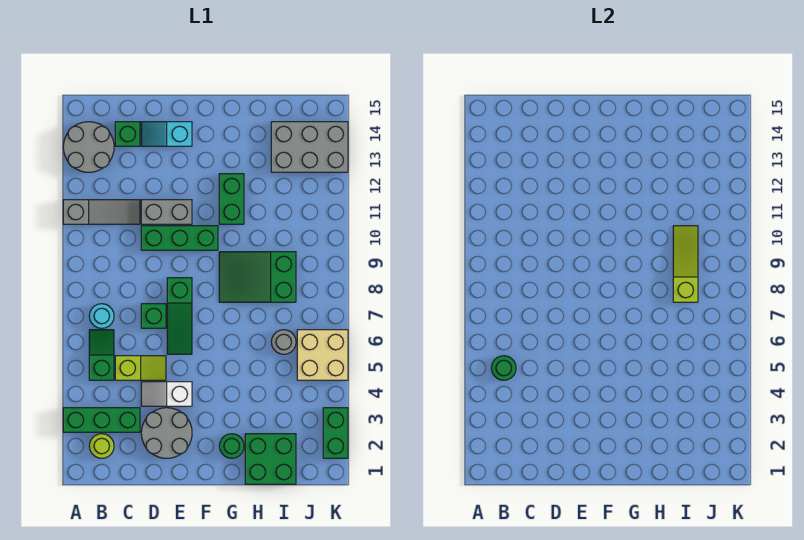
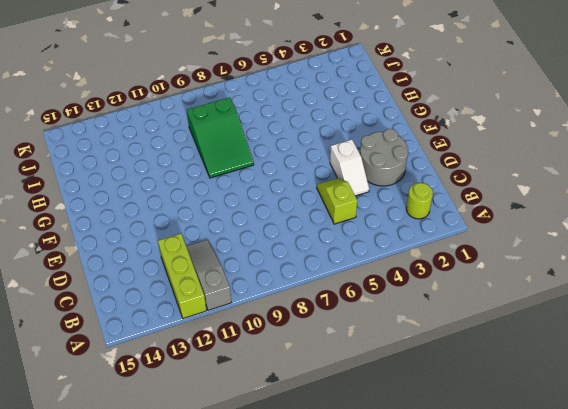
lime brick A12:C12 level 1 -> none
none -> green brick A3:C3 level 1
none -> grey round brick A13:B14 level 1
none -> green slope B5:B6 level 1 top 5

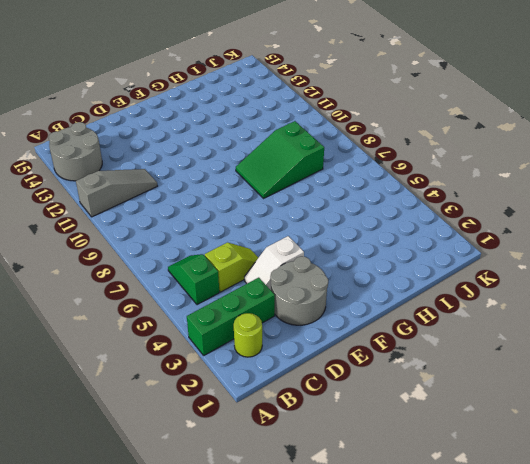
none -> cyan round brick B7 level 1
none -> green brick C14 level 1
none -> green brick D7 level 1

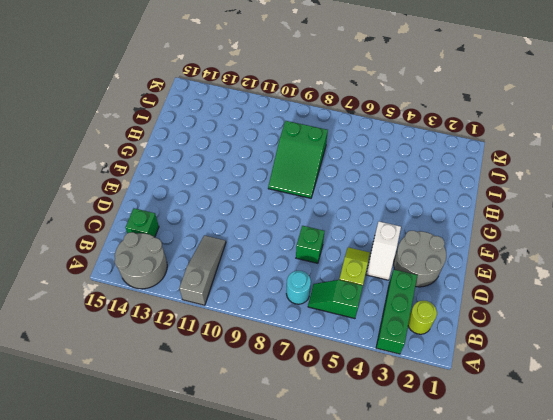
none -> green brick D10:F10 level 1
none -> grey brick D11:E11 level 1
none -> cyan slope D14:E14 level 1 top E

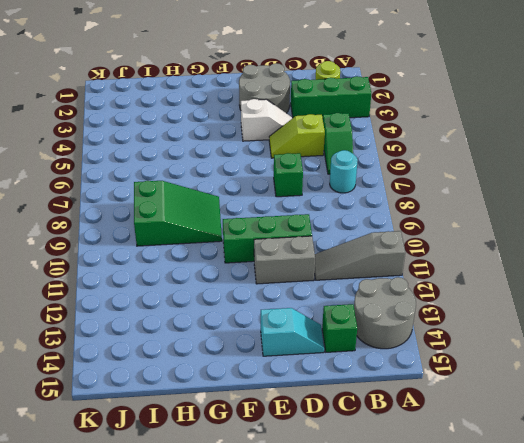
none -> green slope E6:E8 level 1 top 8
none -> green round brick G2 level 1
none -> green brick G11:G12 level 1

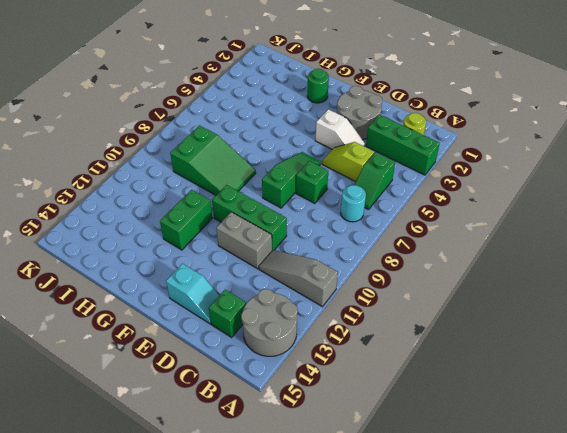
none -> green brick H1:I2 level 1
none -> grey round brick I6 level 1
none -> grey brick I13:K14 level 1

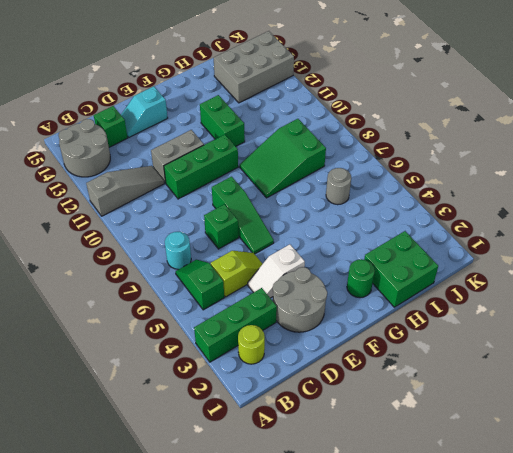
none -> tan brick J5:K6 level 1
none -> green brick K2:K3 level 1
none -> green round brick B5 level 2

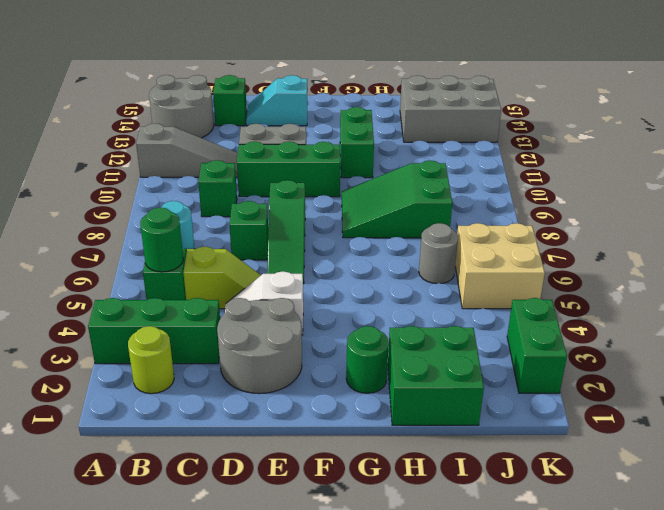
green brick C9 level 1 -> none
none -> lime slope I8:I10 level 2 top 8

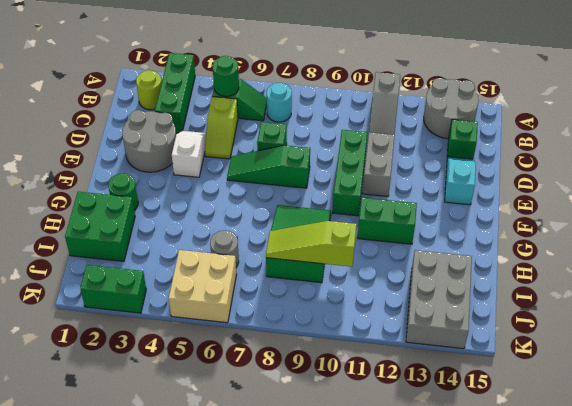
lime slope I8:I10 level 2 top 10 -> lime slope I8:I10 level 2 top 8

